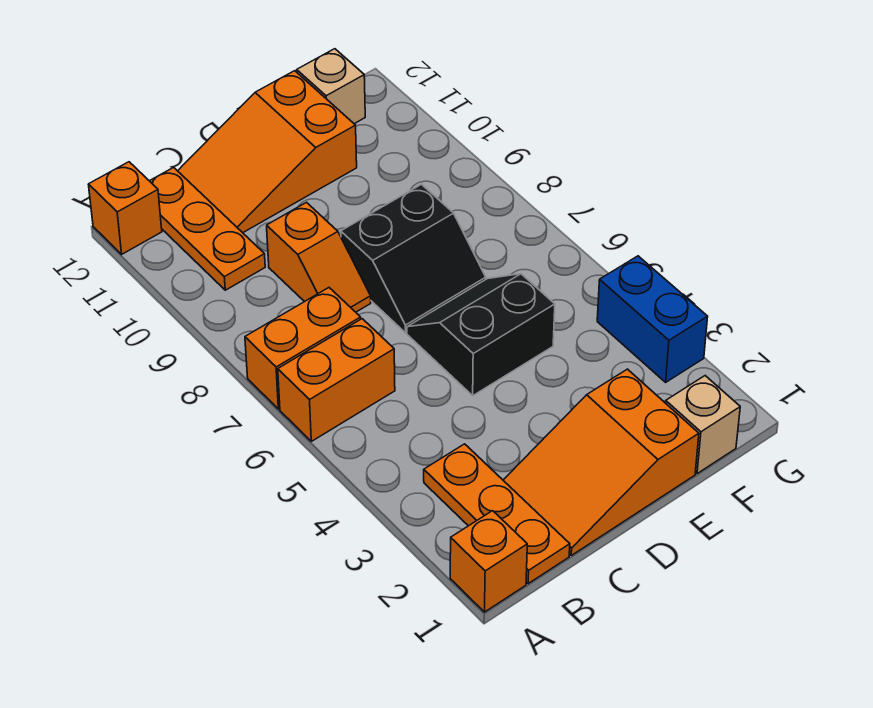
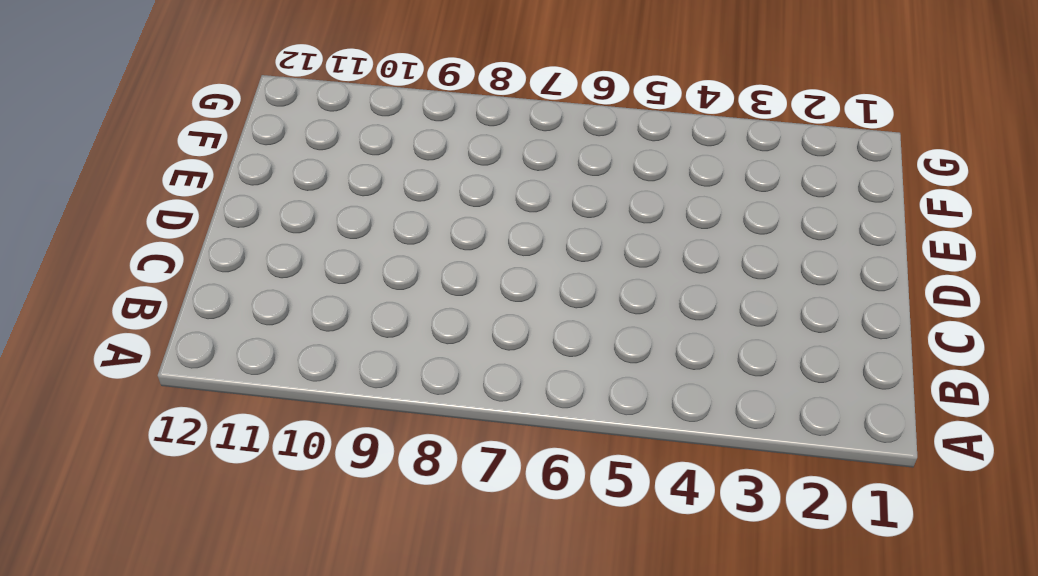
none -> orange brick A1 level 1
none -> orange brick A6:B6 level 1
none -> orange brick A7:B7 level 1

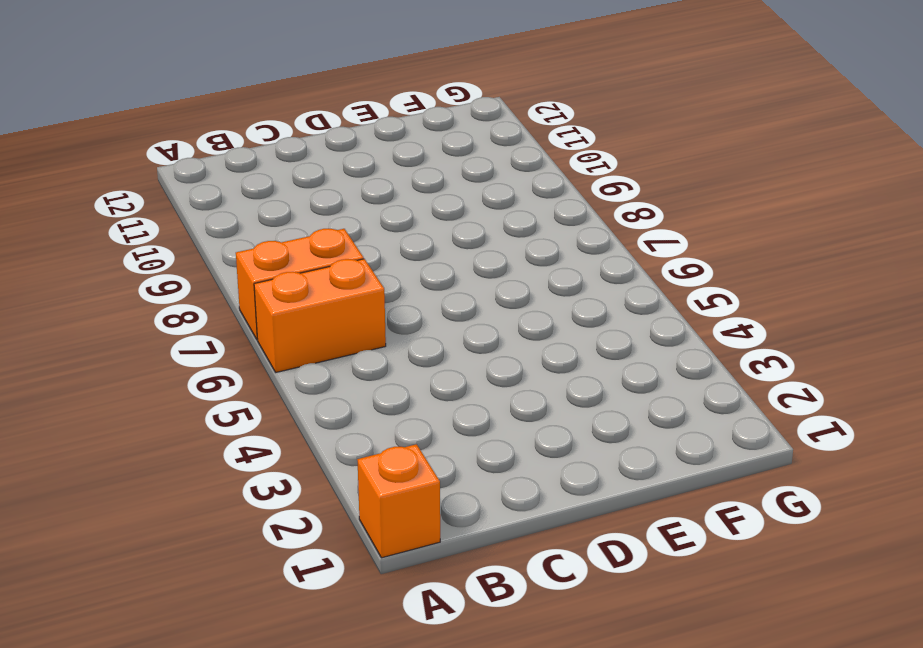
none -> orange brick A12 level 1
none -> orange plate B1:B3 level 1
none -> orange plate B10:B12 level 1

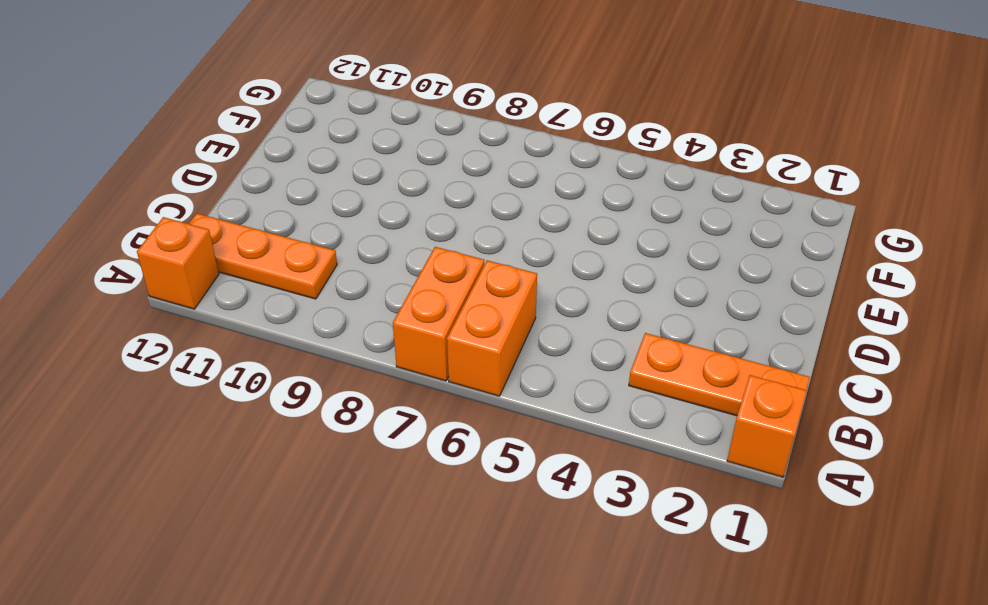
none -> orange slope C1:E2 level 1 top E
none -> orange slope C8:C9 level 1 top 9
none -> orange slope C11:E12 level 1 top E

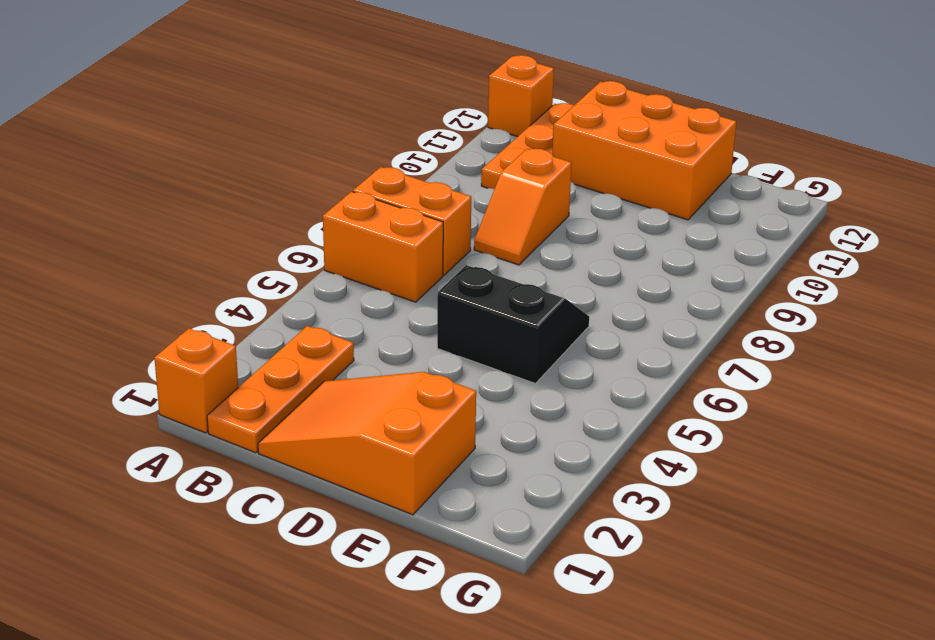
orange brick C11:E12 level 1 -> orange slope C11:E12 level 1 top E
none -> black slope D7:E8 level 1 top 8
none -> tan brick F1 level 1
none -> tan brick F12 level 1

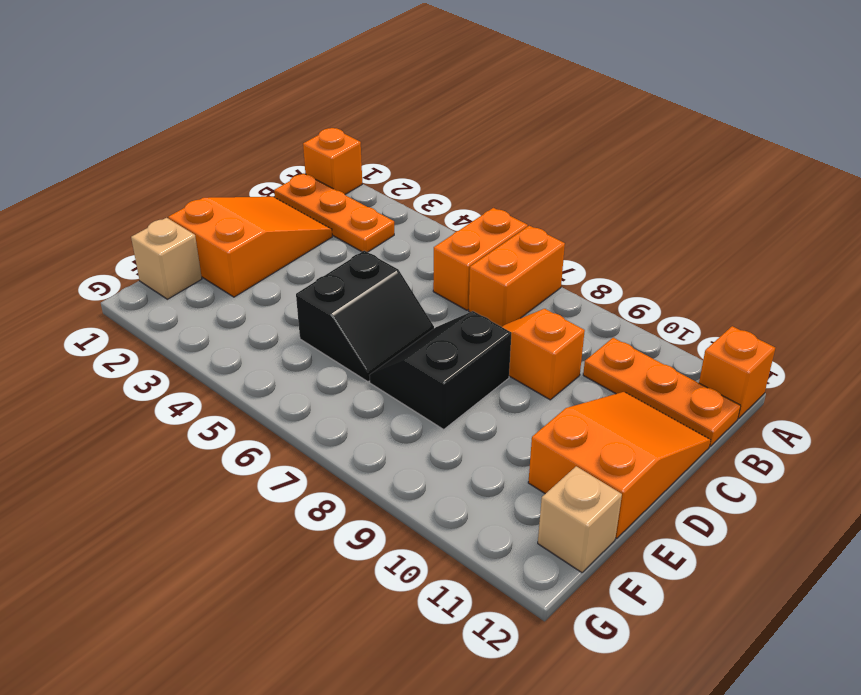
none -> blue brick G3:G4 level 1

